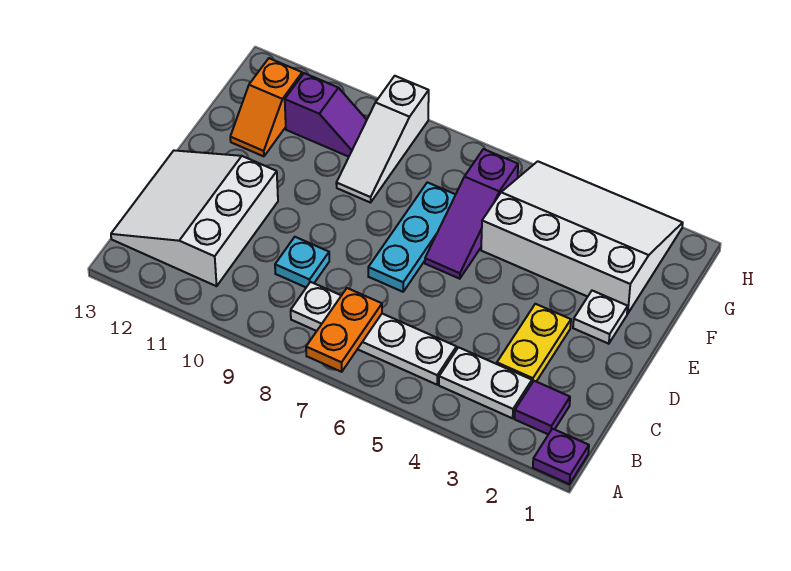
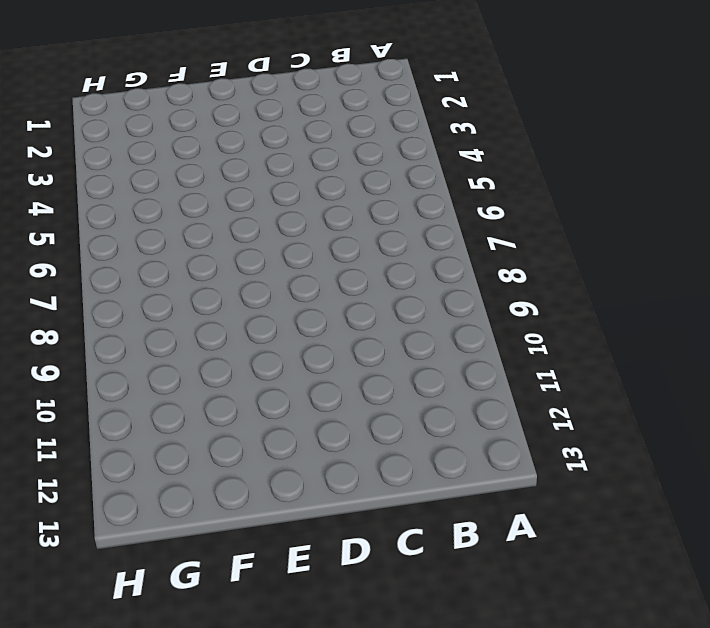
none -> purple plate A1 level 1
none -> purple tile B2 level 1
none -> white plate B3:B4 level 1

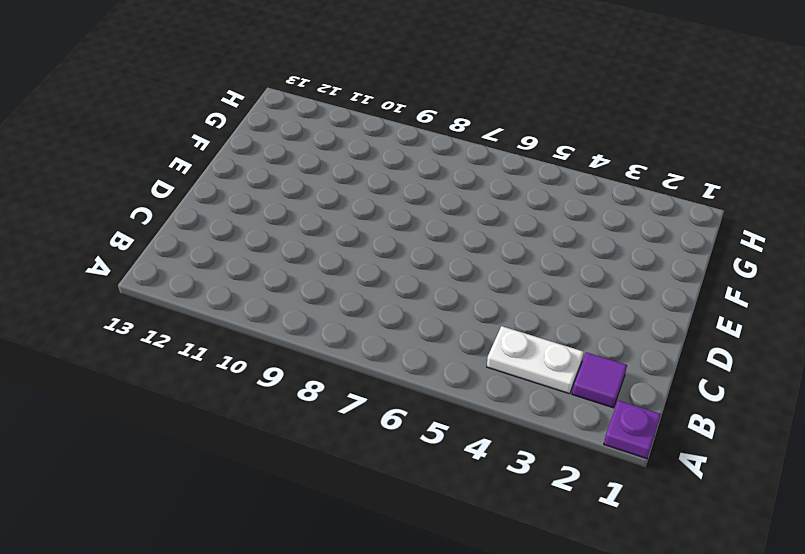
none -> white plate B5:B8 level 1
none -> white slope B11:D13 level 1 top 11
none -> yellow plate C3:D3 level 1

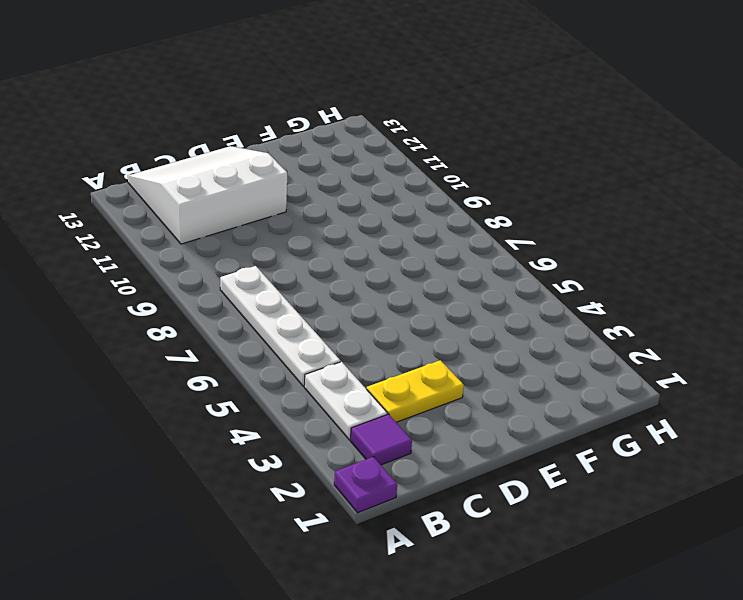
none -> cyan plate C9 level 1
none -> cyan plate D7:F7 level 1
none -> white plate E2 level 1

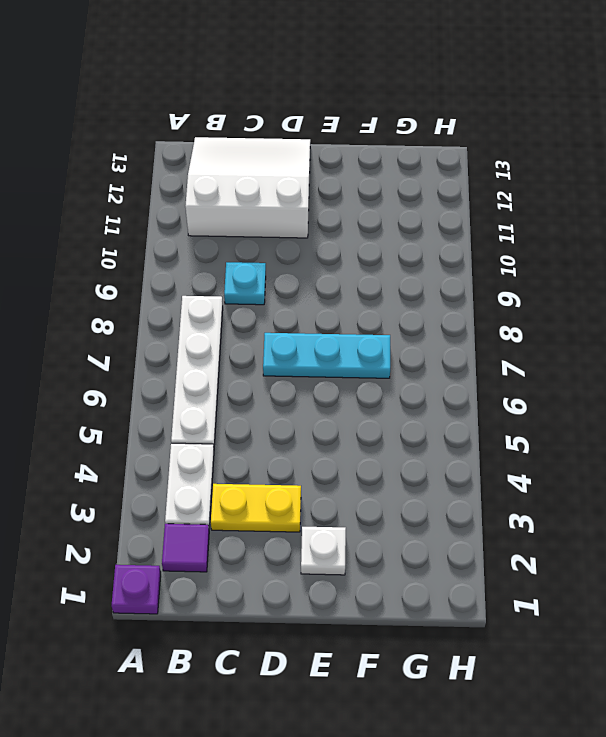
none -> purple slope E6:G6 level 1 top G
none -> white slope F2:H5 level 1 top F
none -> white slope F9:H9 level 1 top H

